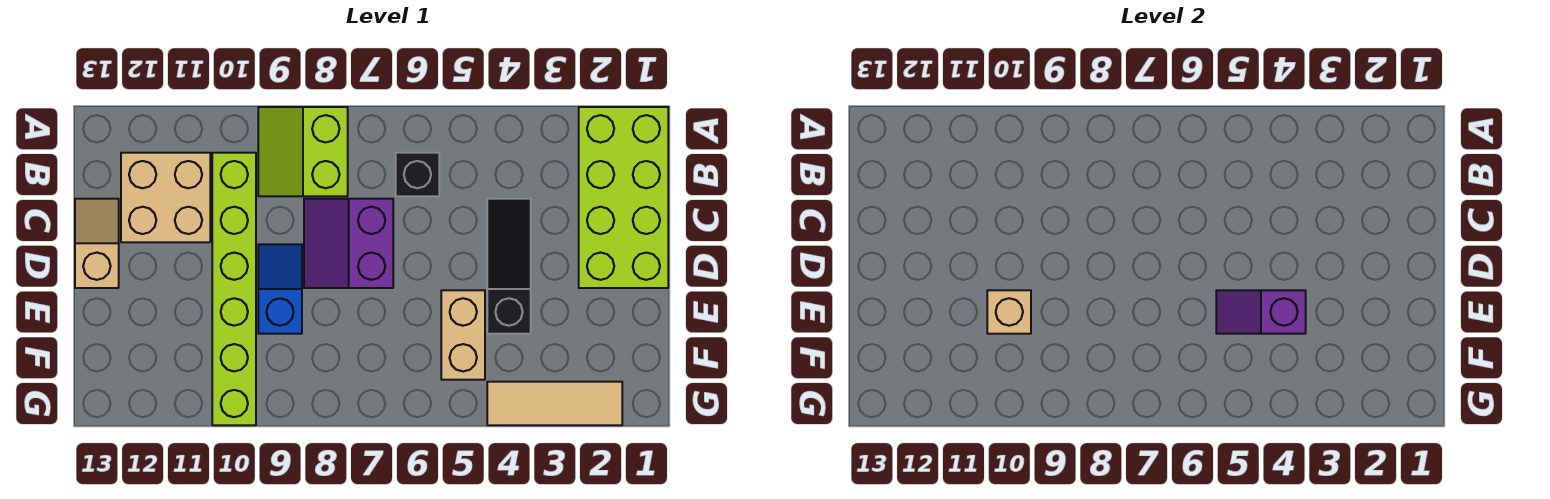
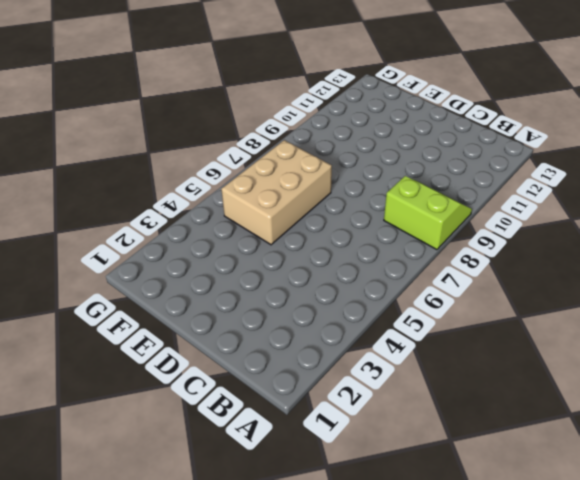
tan brick E5:F7 level 1 -> tan brick E5:F5 level 1
none -> lime brick A1:D2 level 1
none -> black brick B6 level 1
none -> lime brick B10:G10 level 1

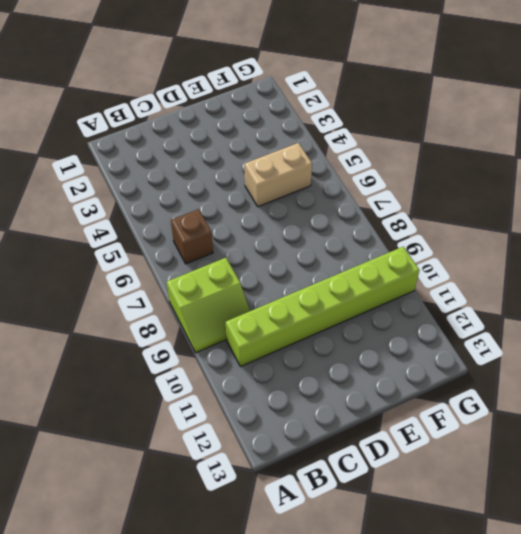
brown brick B6 level 1 -> black brick B6 level 1
none -> lime brick A1:D2 level 1
none -> tan brick B11:C12 level 1
none -> black slope C4:E4 level 1 top E

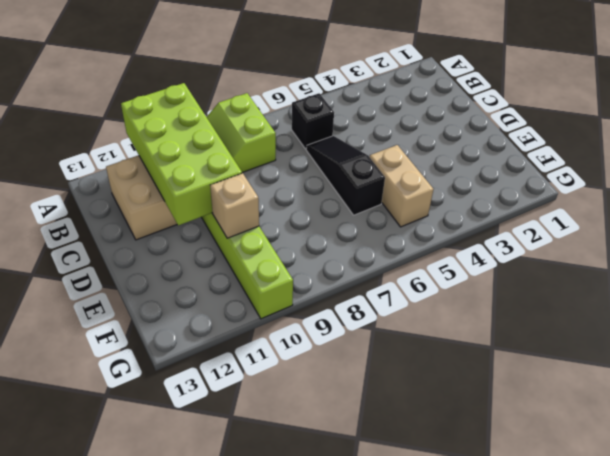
lime brick A10:D11 level 2 -> lime brick A1:D2 level 1
black slope C6:E6 level 1 top E -> black slope C4:E4 level 1 top E
none -> purple slope C7:D8 level 1 top 7
none -> tan slope C13:D13 level 1 top D
none -> blue slope D9:E9 level 1 top E

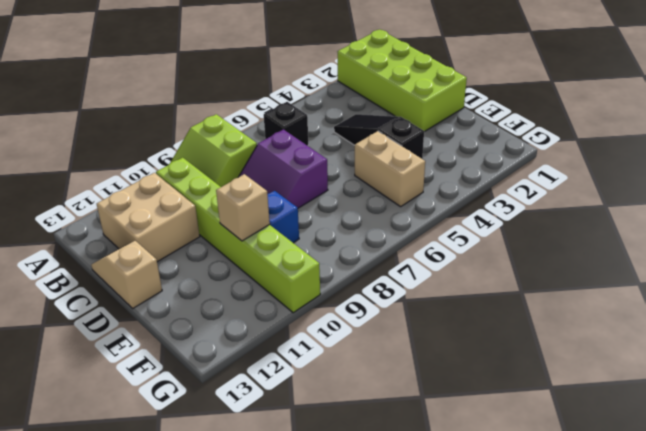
none -> tan tile G2:G4 level 1
none -> purple slope E4:E5 level 2 top 4

